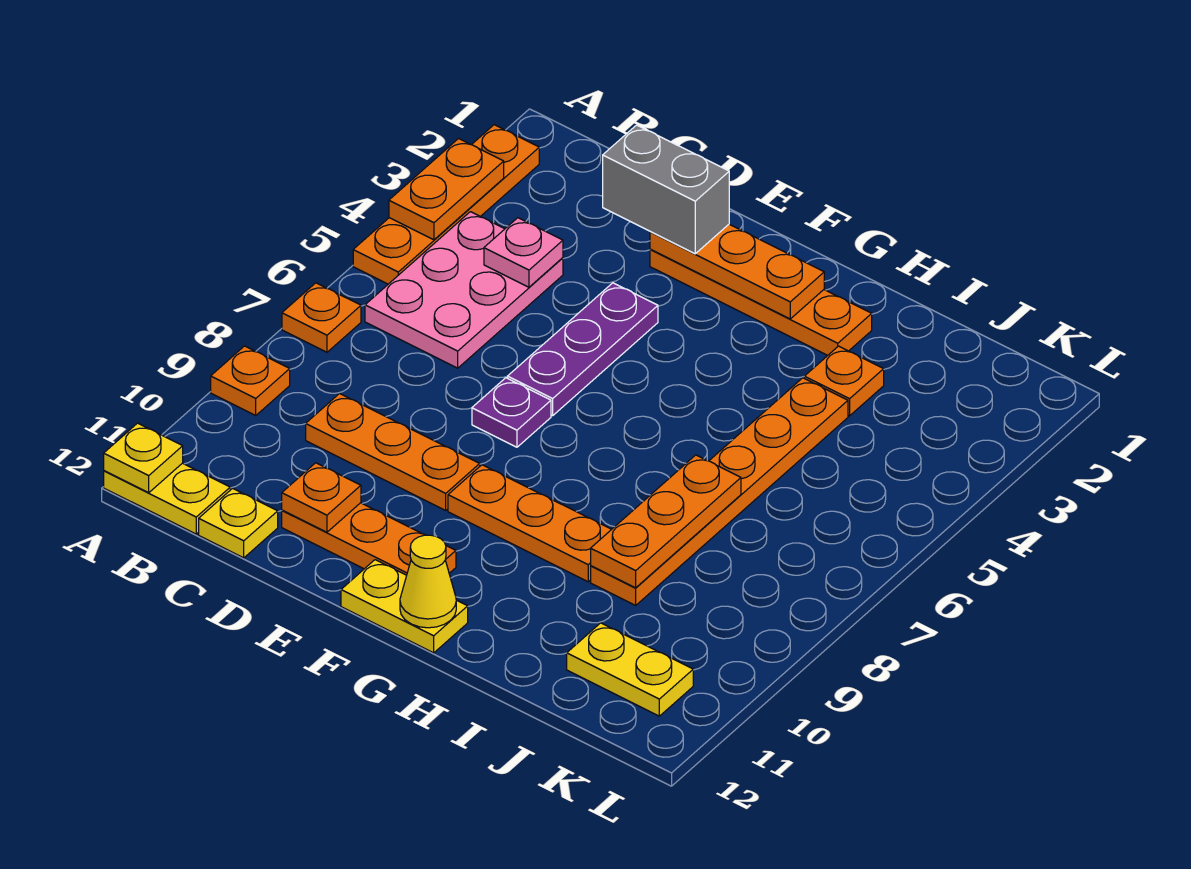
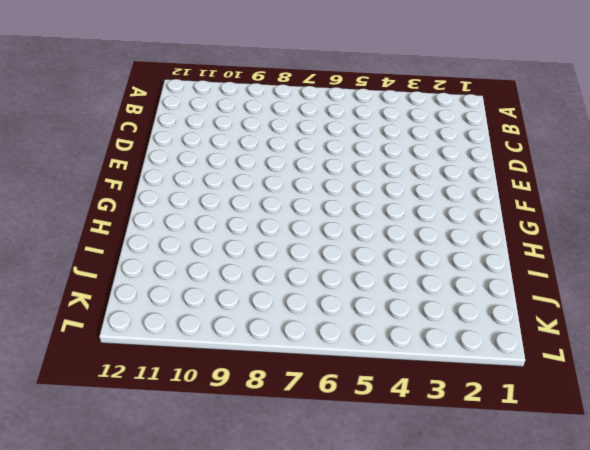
none -> orange plate A2:A5 level 1
none -> orange plate A7 level 1
none -> orange plate A9 level 1

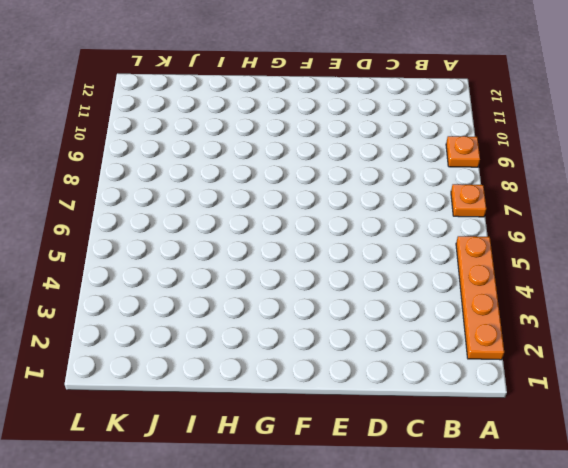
none -> yellow plate A12:B12 level 1
none -> pink plate B4:C6 level 1
none -> orange plate C9:E9 level 1

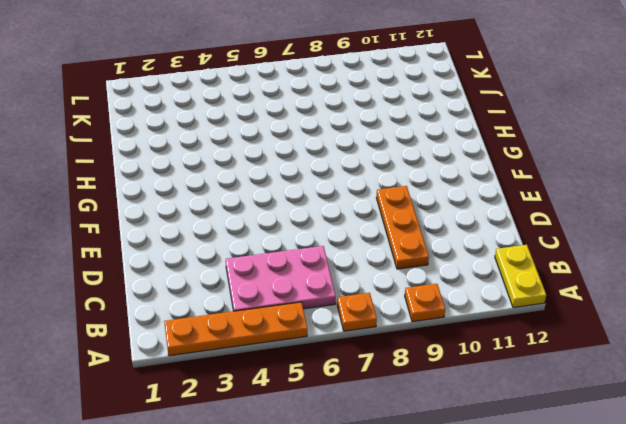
none -> yellow plate C12 level 1
none -> orange plate D11:F11 level 1
none -> orange plate E2:H2 level 1

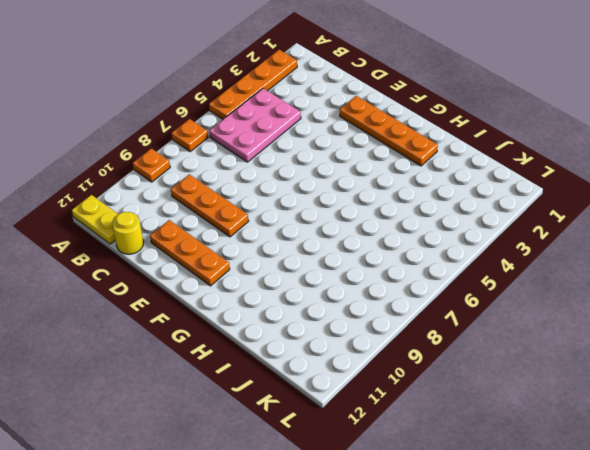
yellow round brick C12 level 1 -> yellow plate C12 level 1
none -> purple plate E4:E6 level 1
none -> purple plate E7 level 1
none -> orange plate F9:H9 level 1

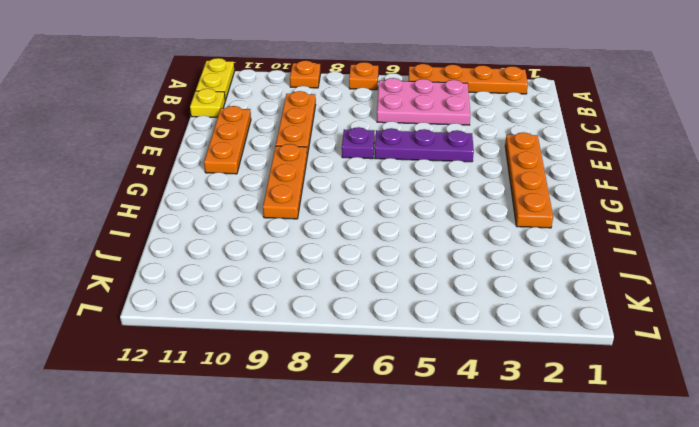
none -> yellow plate F12:G12 level 1
none -> orange plate I3 level 1
none -> orange plate I4:I9 level 1

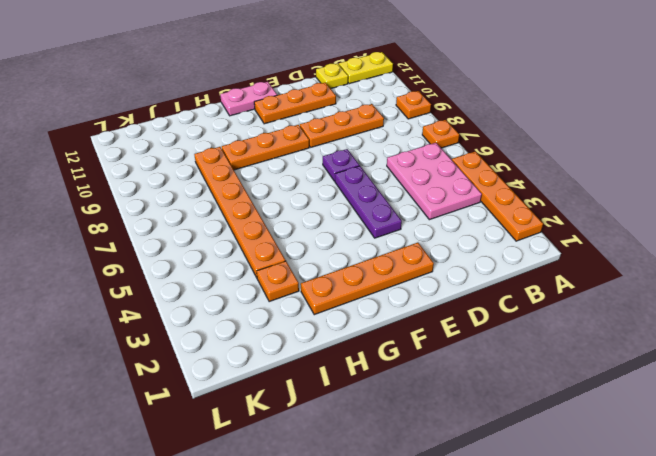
pink plate F12:G12 level 1 -> yellow plate F12:G12 level 1
none -> yellow plate J11:K11 level 1
none -> orange plate A3:A4 level 2
none -> yellow plate A12 level 2

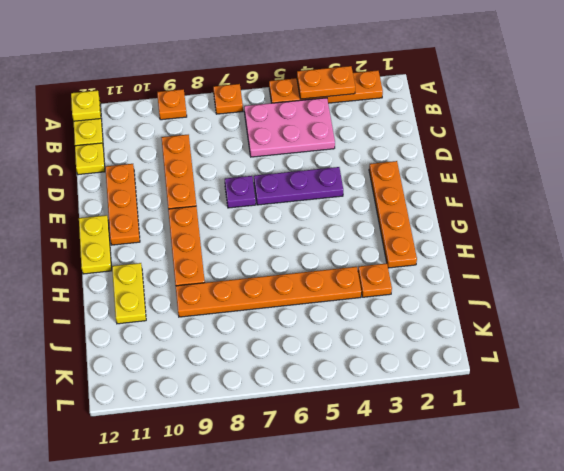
yellow plate H11:I11 level 1 -> yellow plate J11:K11 level 1
none -> pink plate C4 level 2
none -> orange plate D11 level 2
none -> orange plate E2:G2 level 2

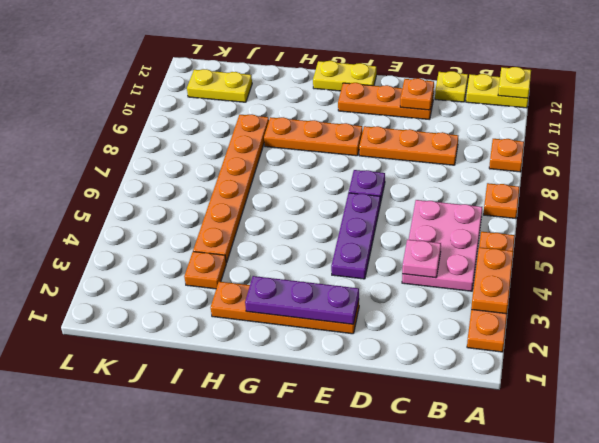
purple plate E2:G2 level 2 -> orange plate E2:G2 level 2
none -> yellow cone G12 level 2
none -> orange plate I7:I9 level 2
none -> grey brick D2:E2 level 3

